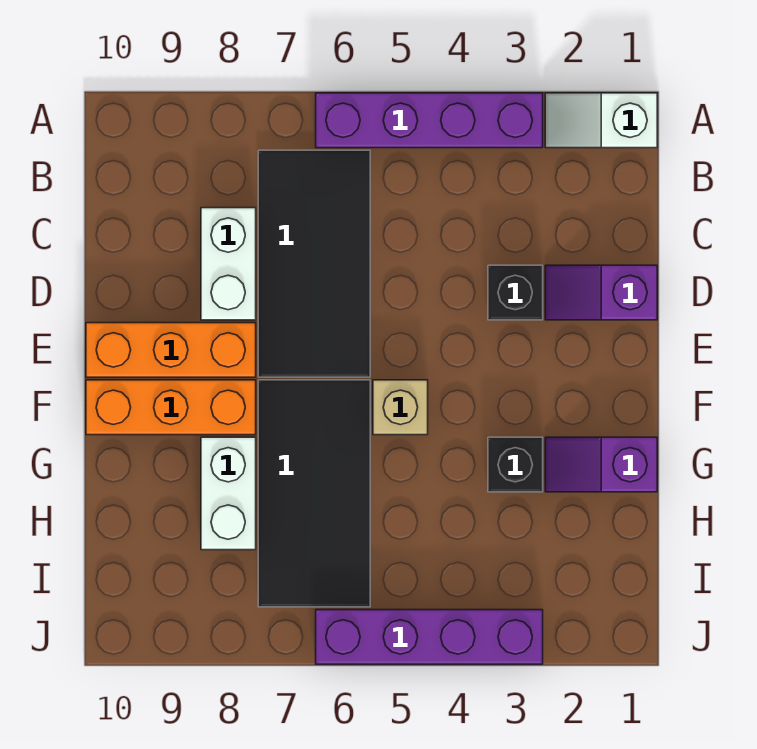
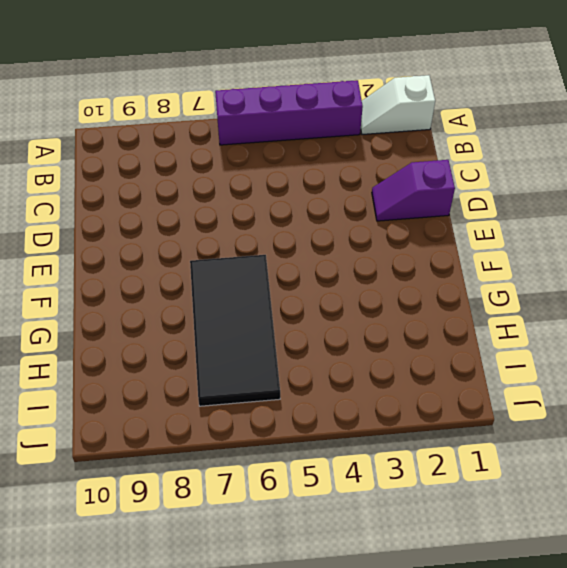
none -> black tile B6:E7 level 1
none -> white brick C8:D8 level 1
none -> black brick D3 level 1

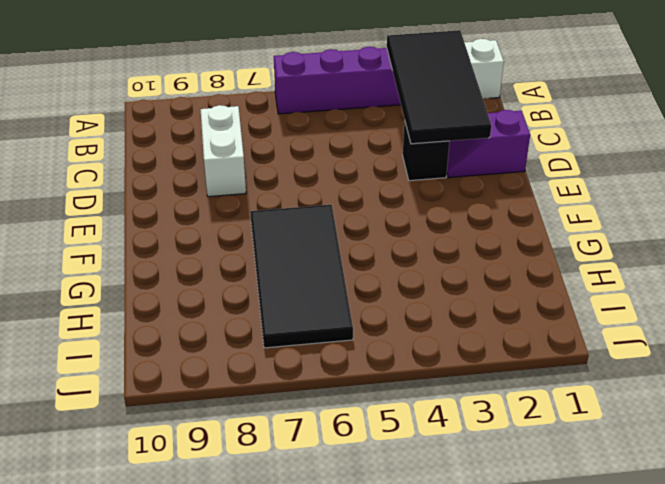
black tile A2:D3 level 2 -> black tile B6:E7 level 1
none -> orange brick E8:E10 level 1
none -> tan brick F5 level 1
none -> orange brick F8:F10 level 1

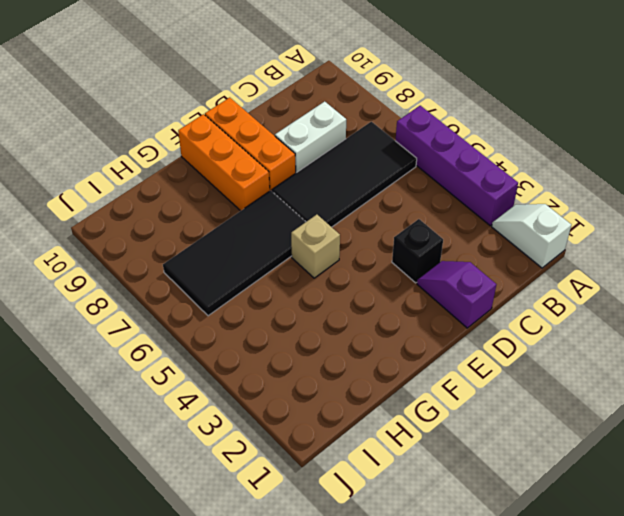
none -> purple slope G1:G2 level 1 top 1
none -> black brick G3 level 1
none -> white brick G8:H8 level 1

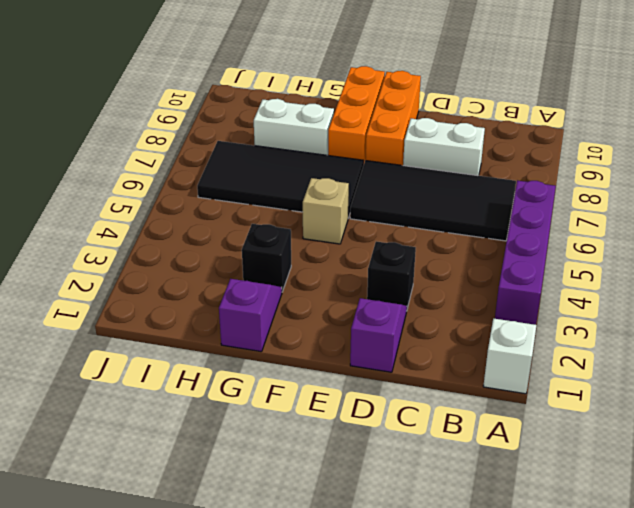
none -> purple brick J3:J6 level 1

